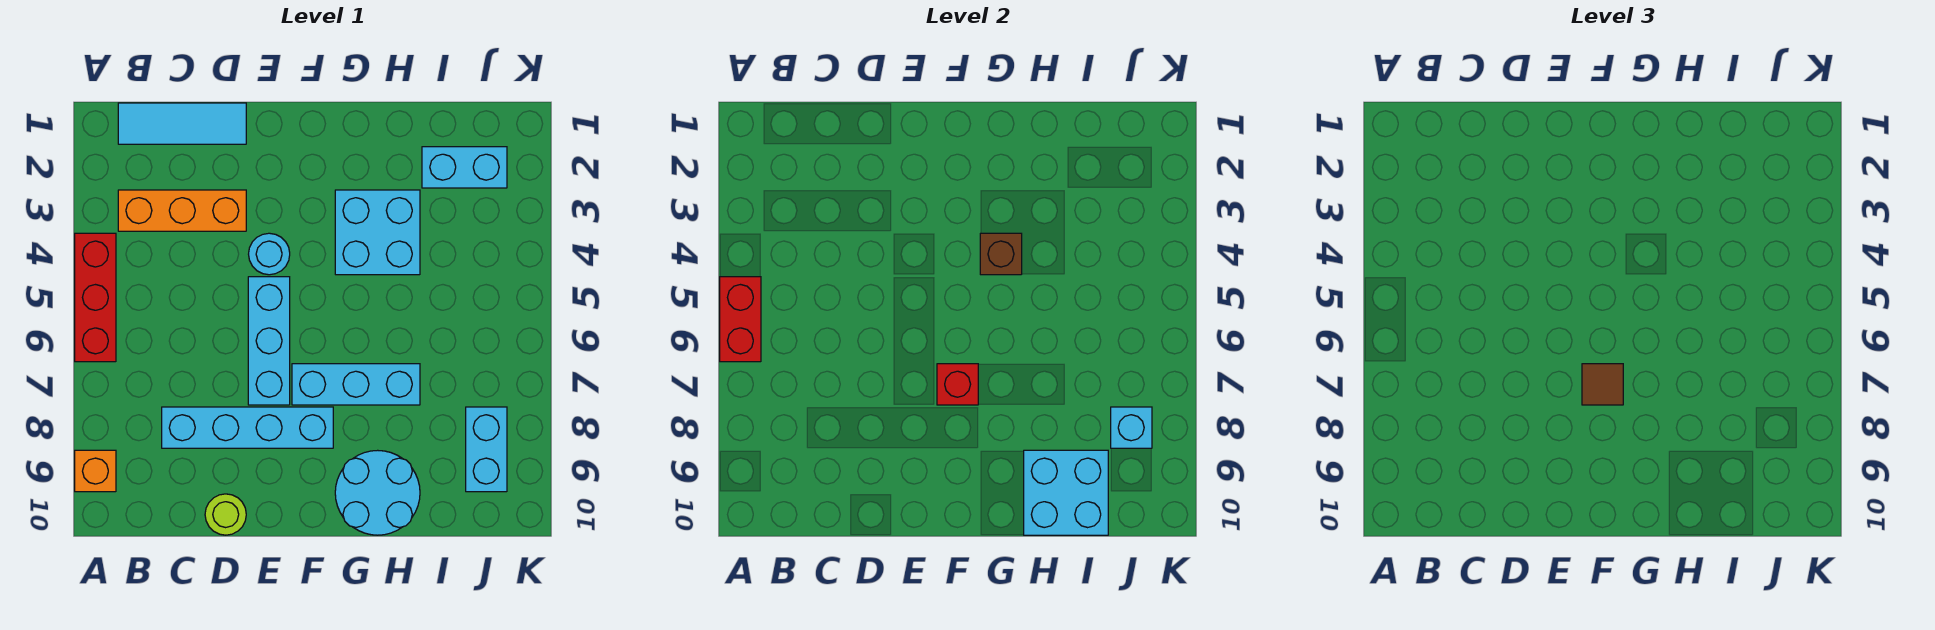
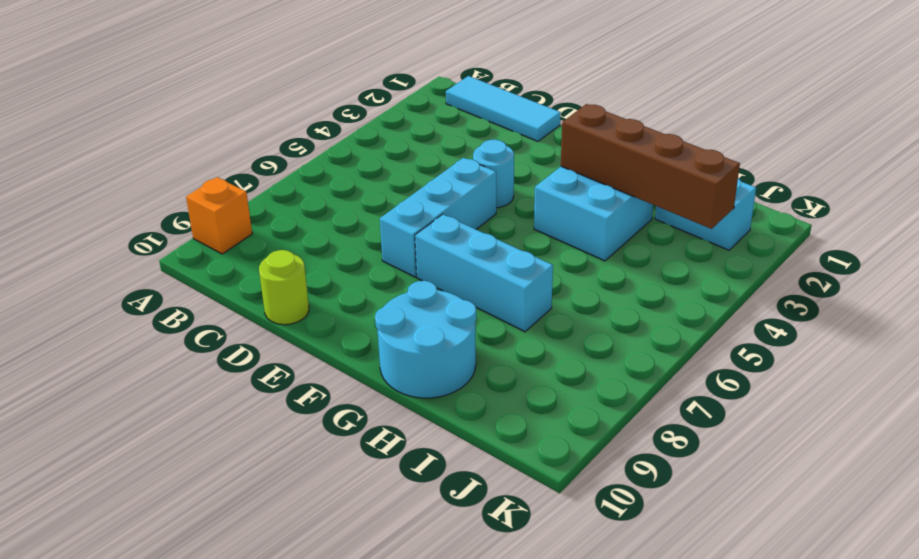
brown brick G3:J3 level 2 -> none
none -> red brick A4:A6 level 1
none -> orange brick B3:D3 level 1
none -> cyan brick C8:F8 level 1

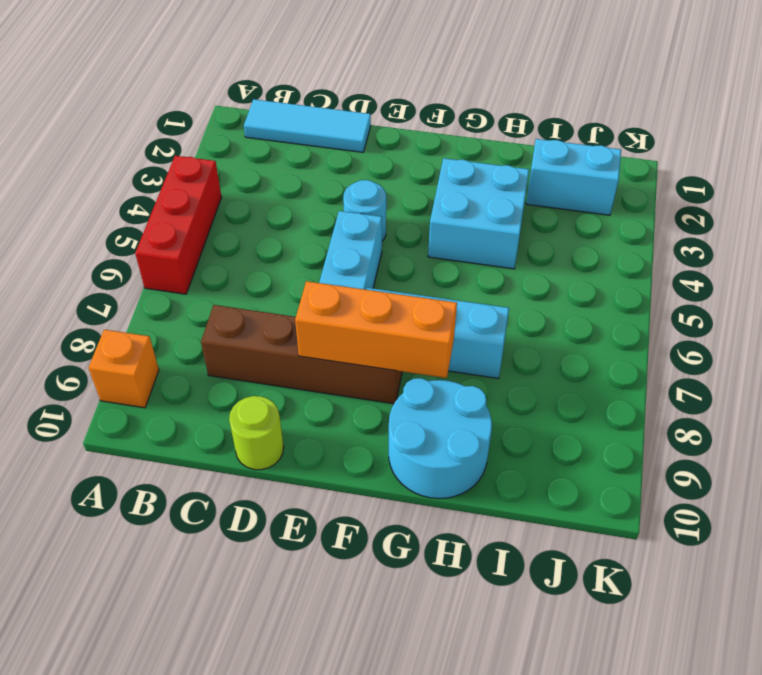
brown brick C8:F8 level 1 -> cyan brick C8:F8 level 1
orange brick E8:G8 level 2 -> orange brick B3:D3 level 1
none -> cyan brick J8:J9 level 1
none -> red brick A5:A6 level 2
none -> red brick F7 level 2

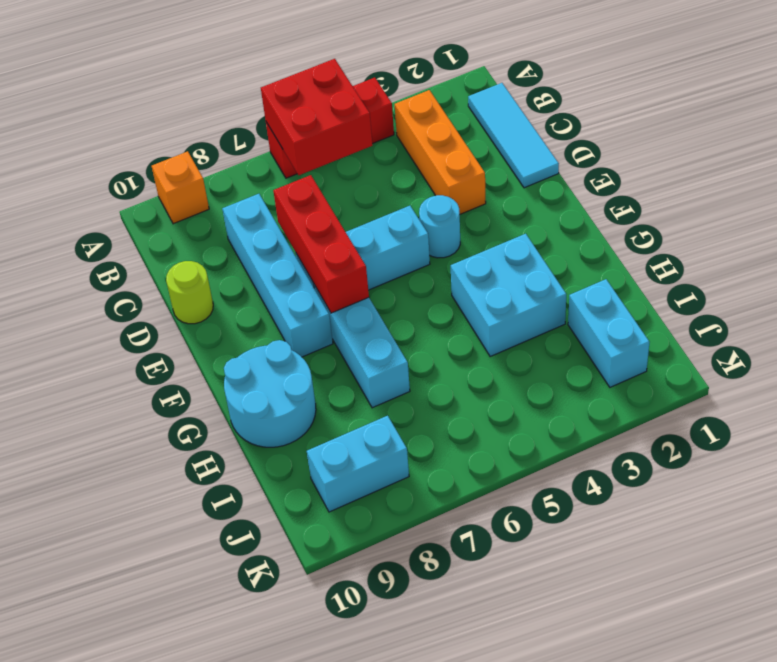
red brick A5:B6 level 2 -> red brick A5:A6 level 2
red brick D7:F7 level 2 -> red brick F7 level 2
none -> brown brick G4 level 2
none -> cyan brick H9:I10 level 2
none -> cyan brick J8 level 2

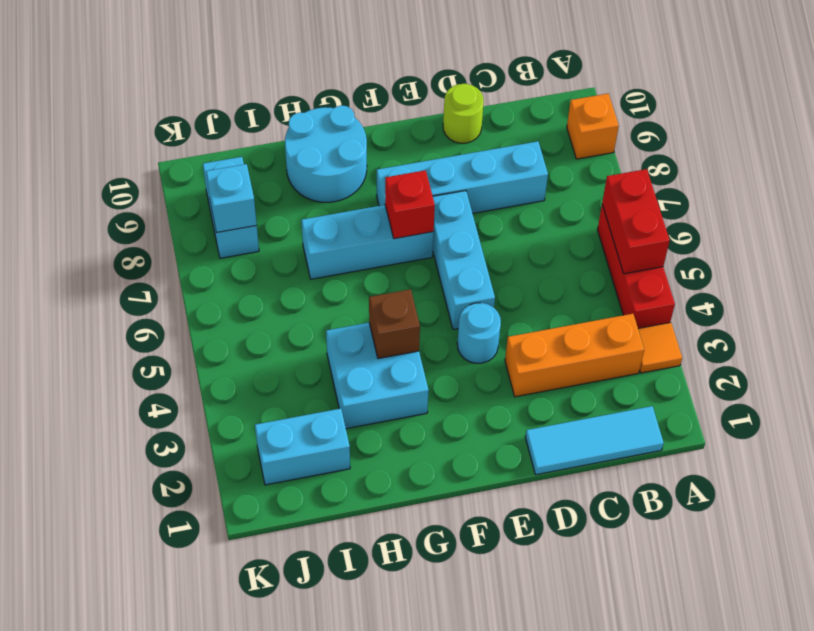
orange tile A3 level 1 -> none
none -> cyan brick H9:I10 level 2
none -> brown tile F7 level 3

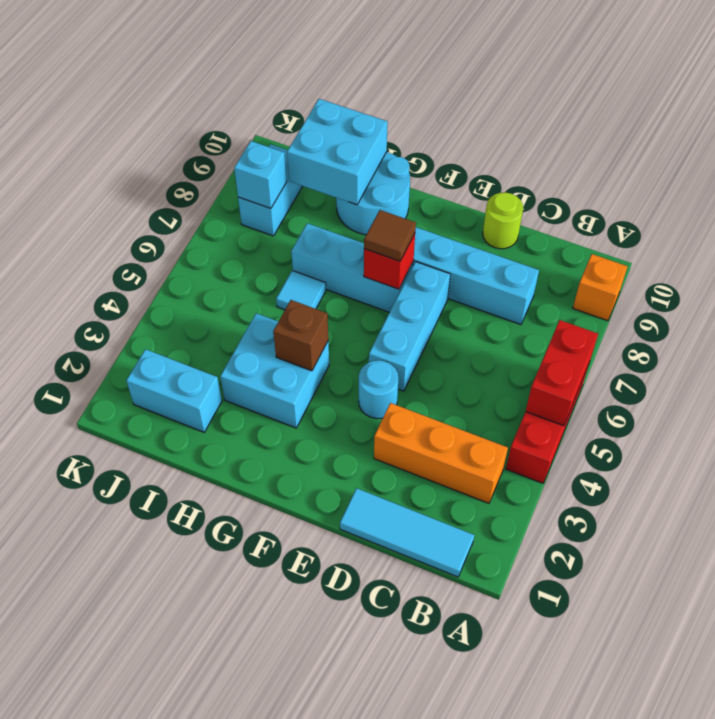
cyan tile H6 level 1 -> none

